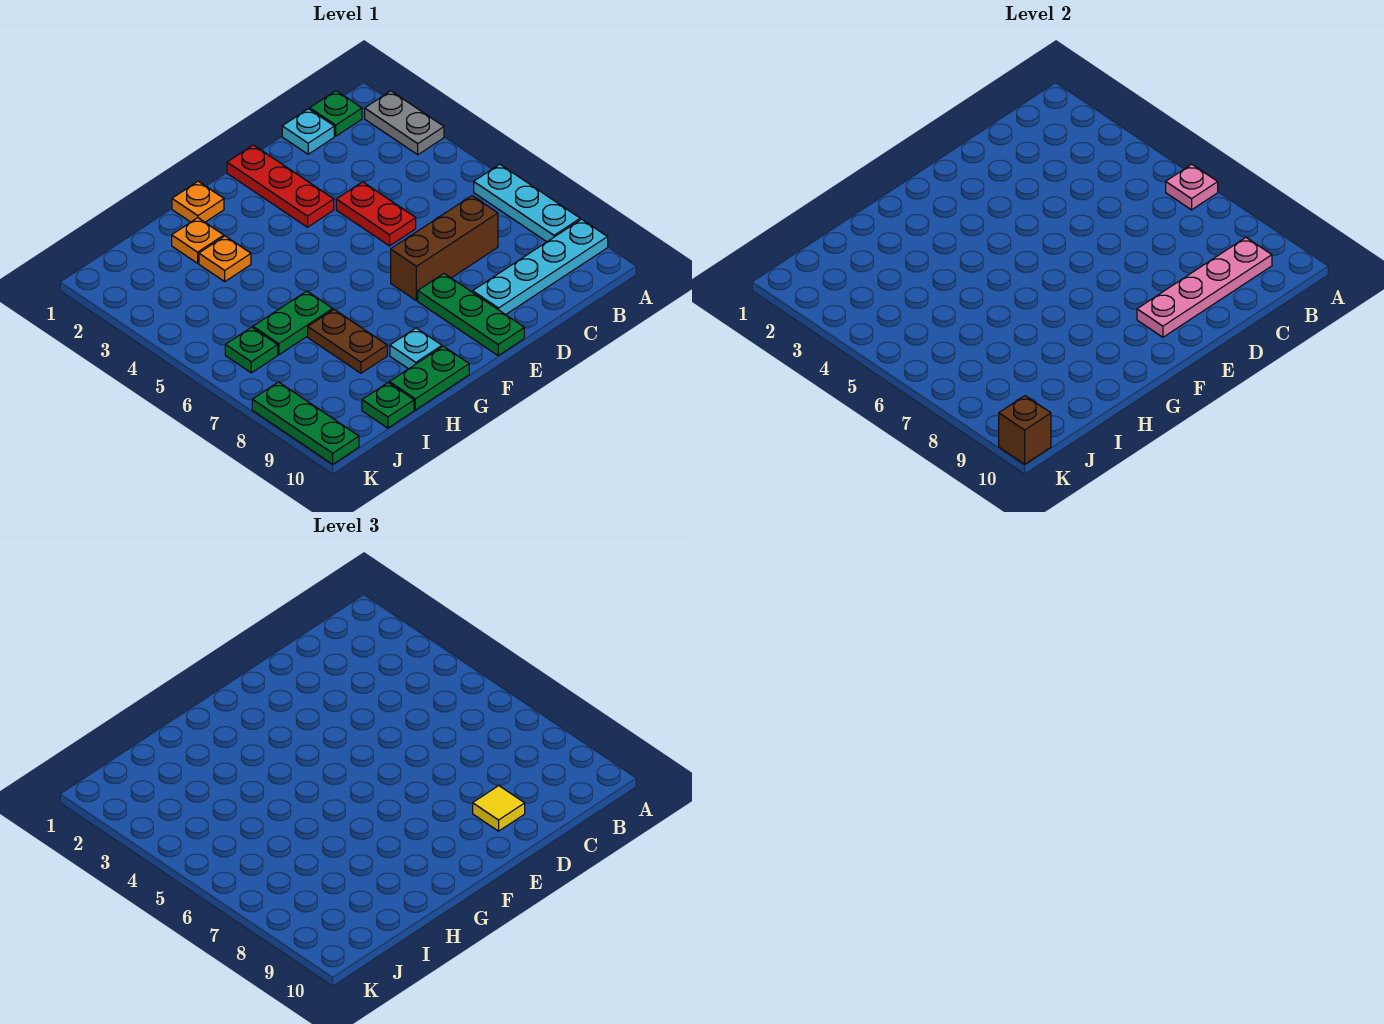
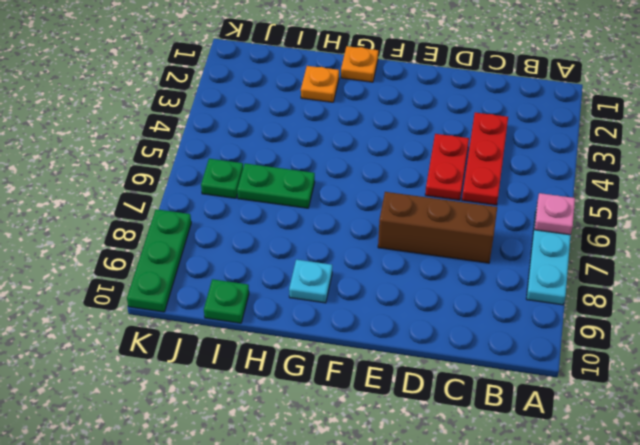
red plate C3:C5 level 1 -> red plate E1:E3 level 1
none -> grey plate A2:A3 level 1
none -> cyan plate A9:D9 level 1
none -> green plate B1 level 1

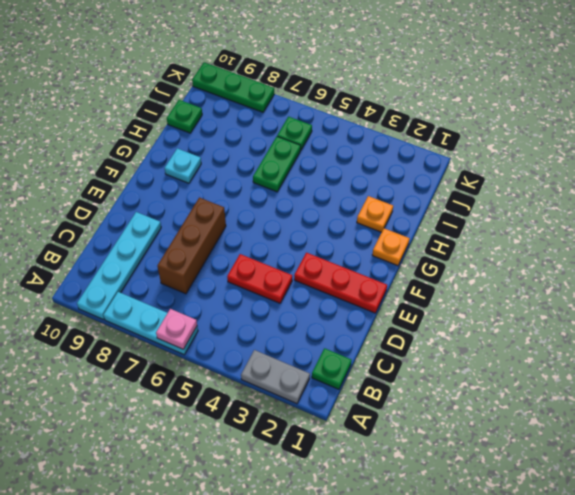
none -> cyan plate C1 level 1
none -> green plate E8:E10 level 1
none -> green plate G10:H10 level 1

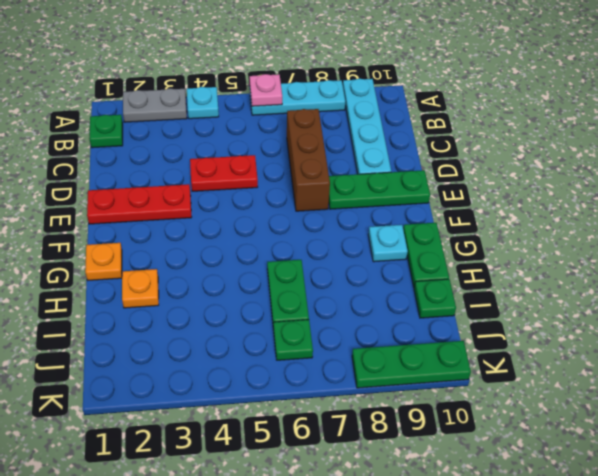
cyan plate A4 level 1 -> cyan plate C1 level 1
none -> orange plate H3 level 1
none -> brown plate H7:H8 level 1
none -> pink plate B9:E9 level 2

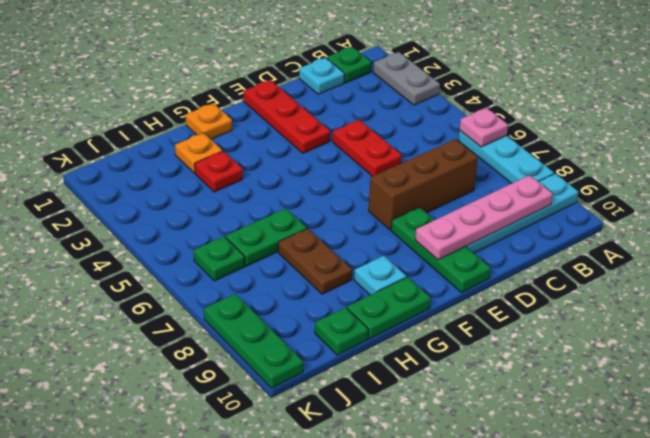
red plate H3 level 1 -> orange plate H3 level 1
none -> brown brick K10 level 2
none -> yellow tile D9 level 3

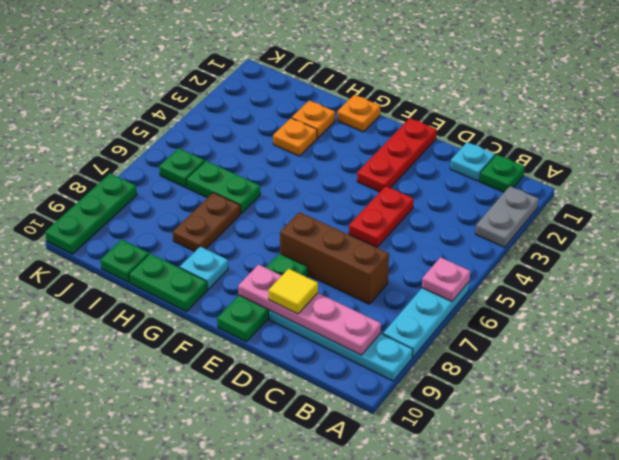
none -> brown brick K10 level 2

